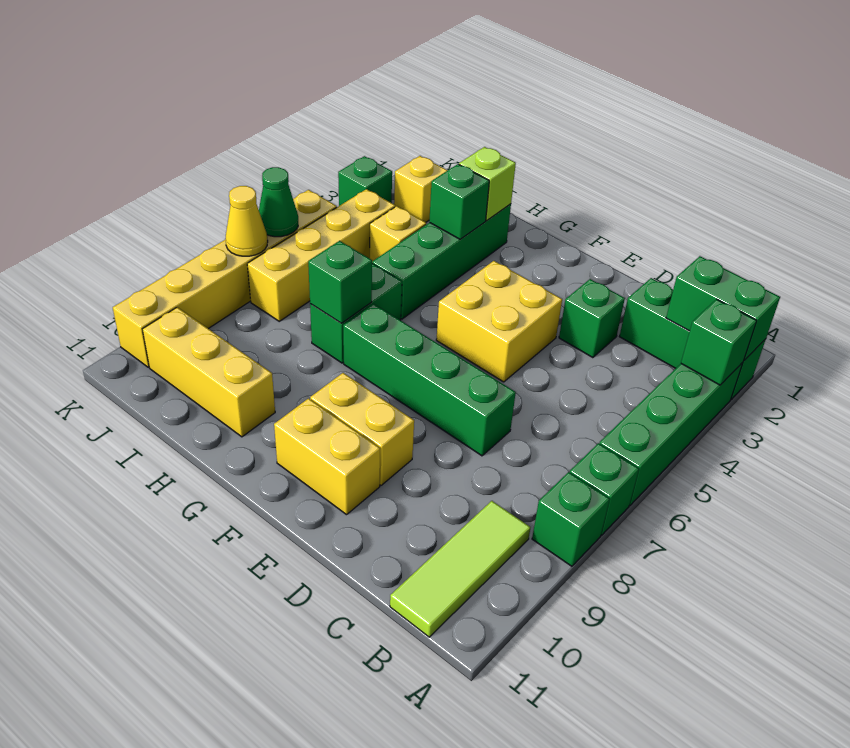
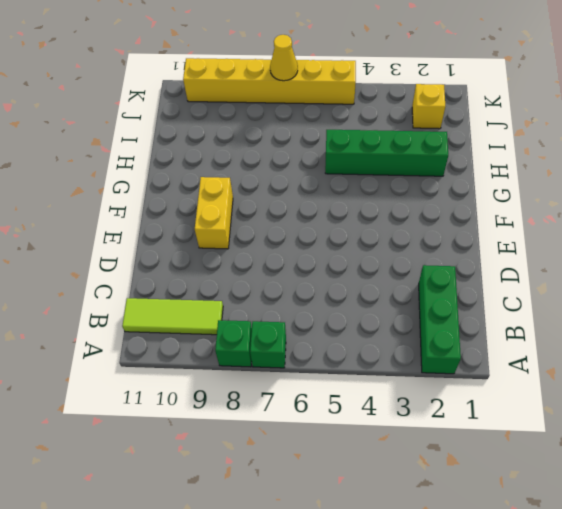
none -> green brick A3:A6 level 1
none -> green brick D3 level 1
none -> green brick D7:G7 level 1

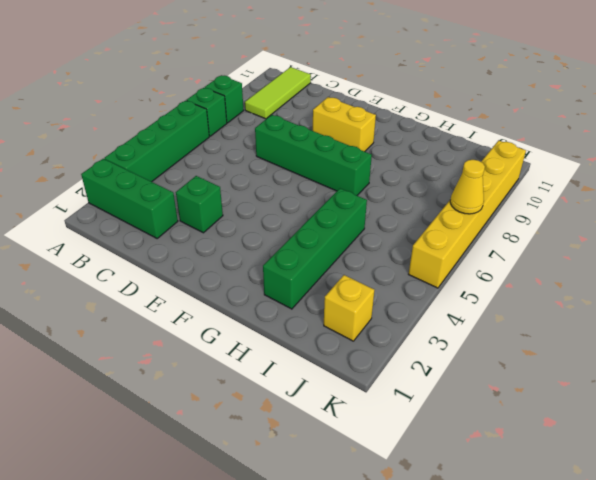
none -> yellow brick E4:F5 level 1
none -> yellow brick E10:F10 level 1
none -> green brick H6:H7 level 1

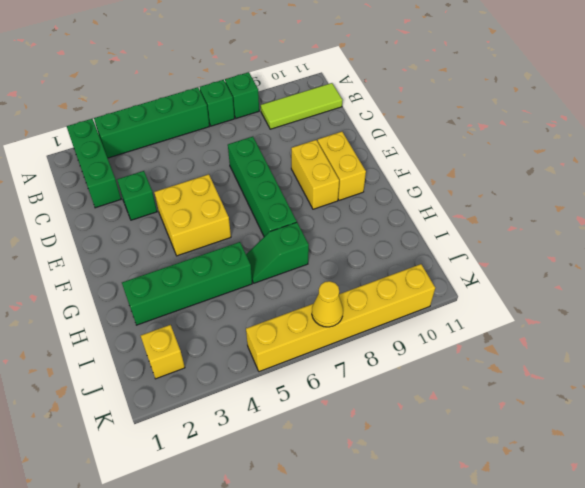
green slope H6:H7 level 1 top 7 -> green brick H6:H7 level 1
none -> yellow brick H10:J10 level 1
none -> yellow brick I4 level 1
none -> yellow brick J4:J7 level 1

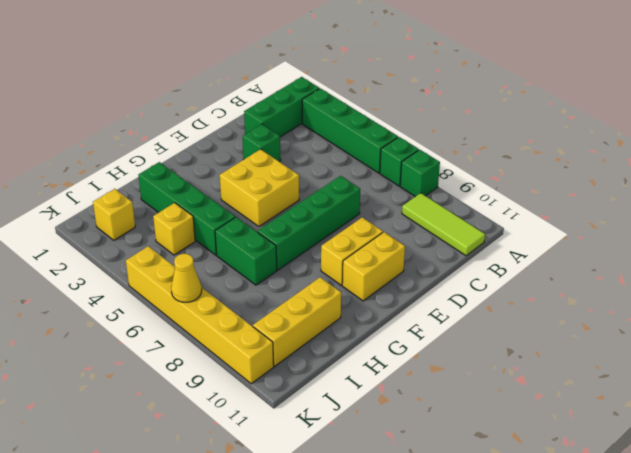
none -> yellow brick J4:J7 level 1
none -> green brick K3 level 1
none -> green brick A2:B2 level 2

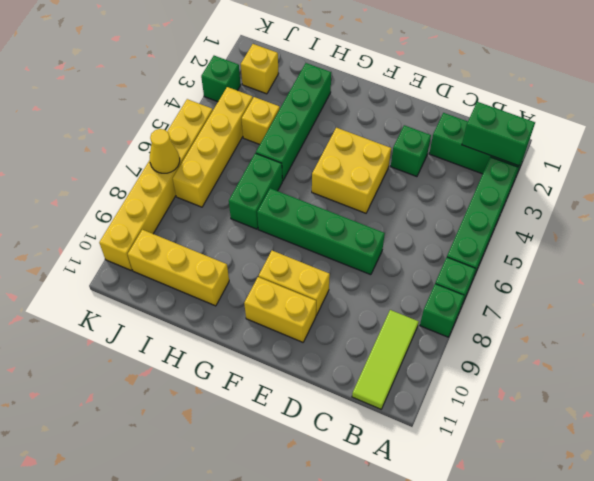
none -> green brick A3 level 2
none -> lime brick H2 level 2
none -> green brick H3 level 2

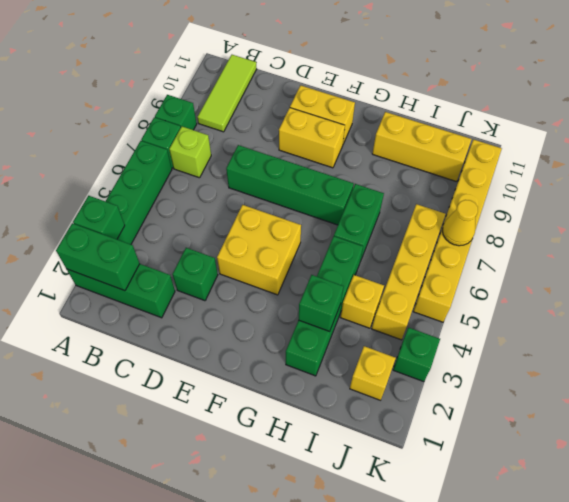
lime brick B7 level 1 -> lime brick H2 level 2
none -> green brick H7 level 2
none -> green cone K6 level 2

